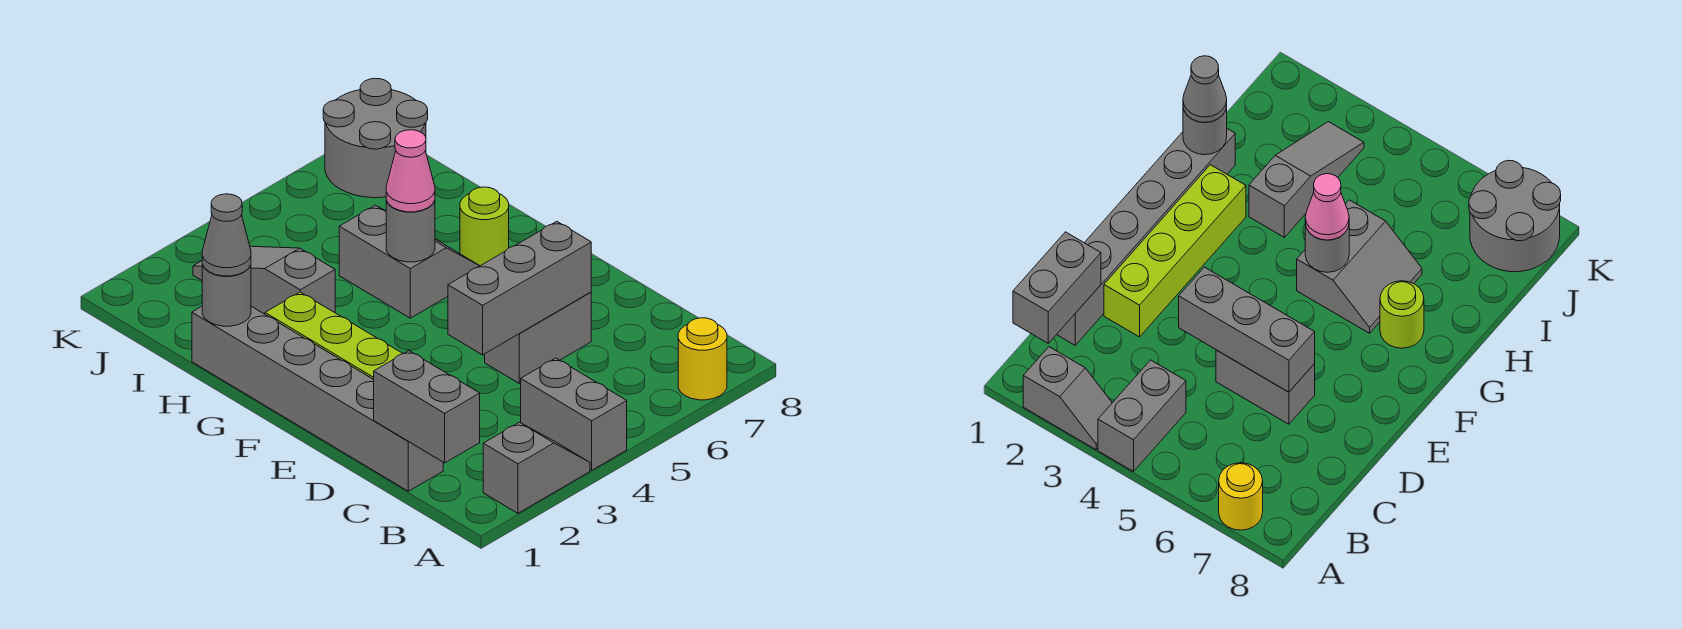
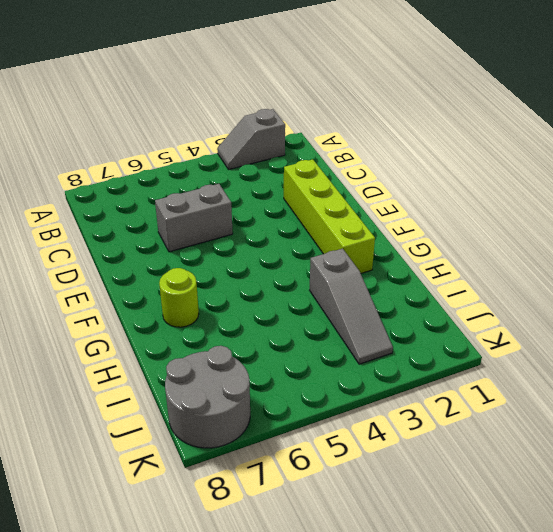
none -> grey brick A4:B4 level 1
none -> yellow round brick A7 level 1
none -> grey brick C1:H1 level 1

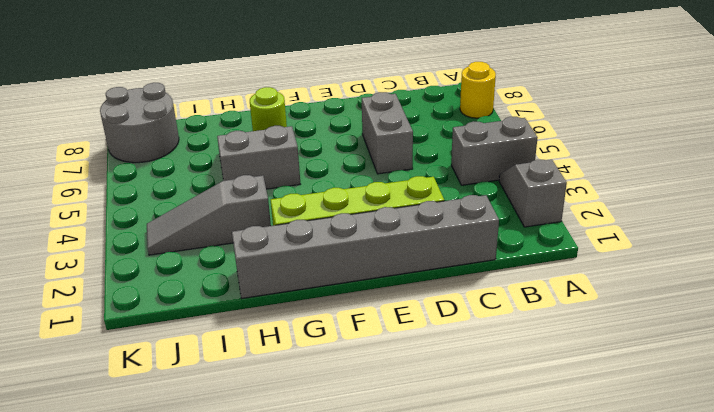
none -> grey brick B1:C1 level 2
none -> grey brick D4:D6 level 2
none -> grey round brick G5 level 2

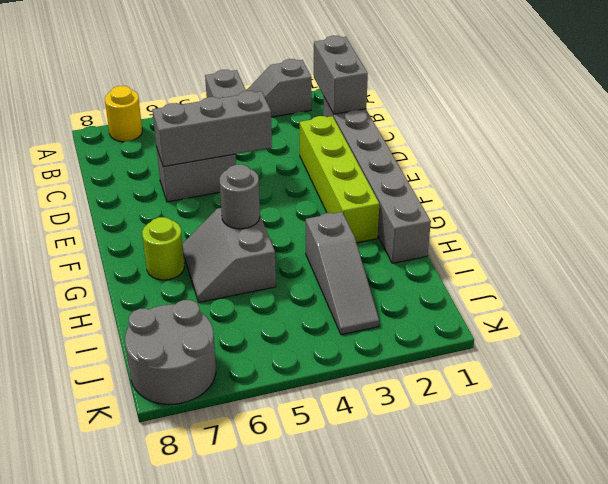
none -> grey round brick H1 level 2
none -> pink cone G5 level 3
none -> grey cone H1 level 3

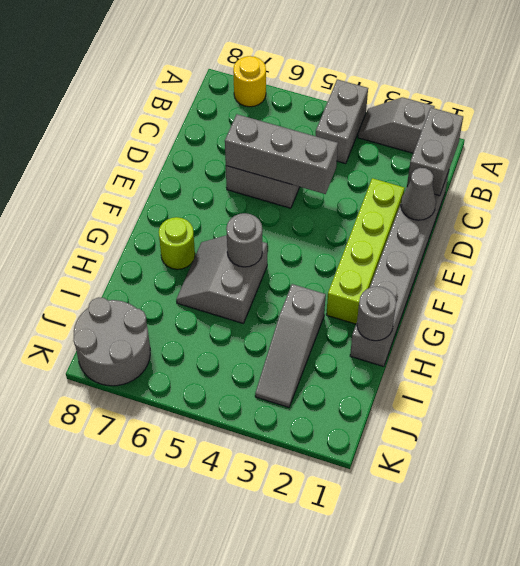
grey cone D1 level 2 -> grey cone H1 level 3
none -> pink cone G5 level 3

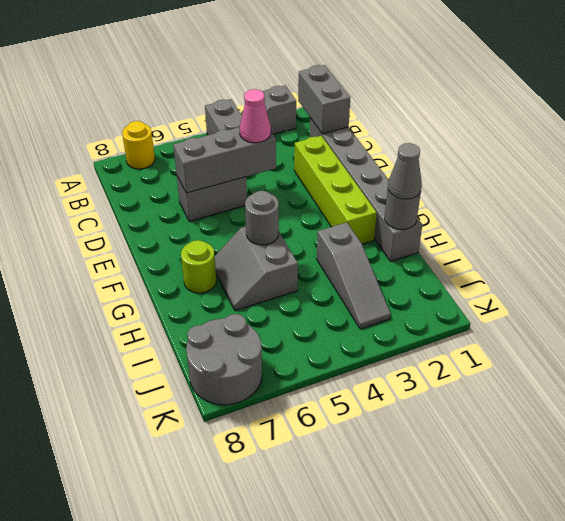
pink cone D4 level 3 -> pink cone G5 level 3

